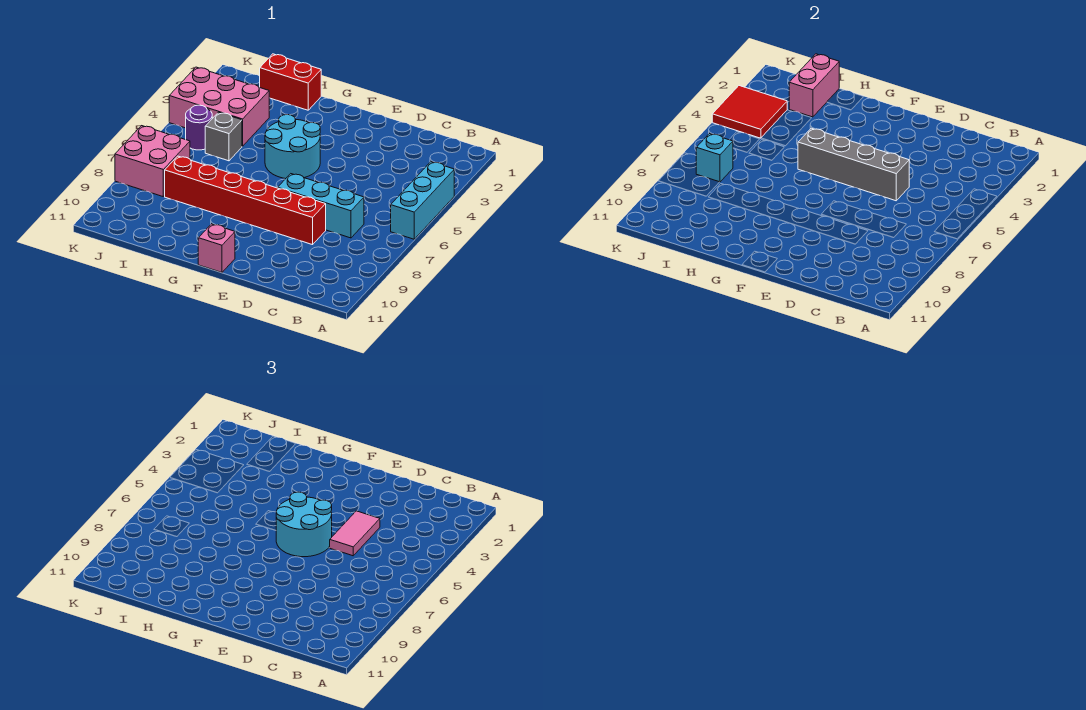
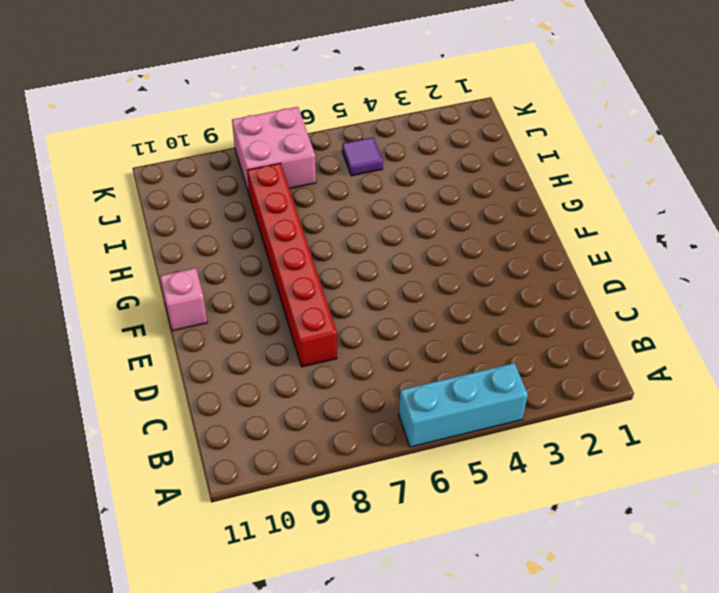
purple tile J5 level 1 -> purple round brick J5 level 1
none -> cyan brick C7:E7 level 1
none -> cyan round brick F4:G5 level 1
none -> red brick H1:I1 level 1

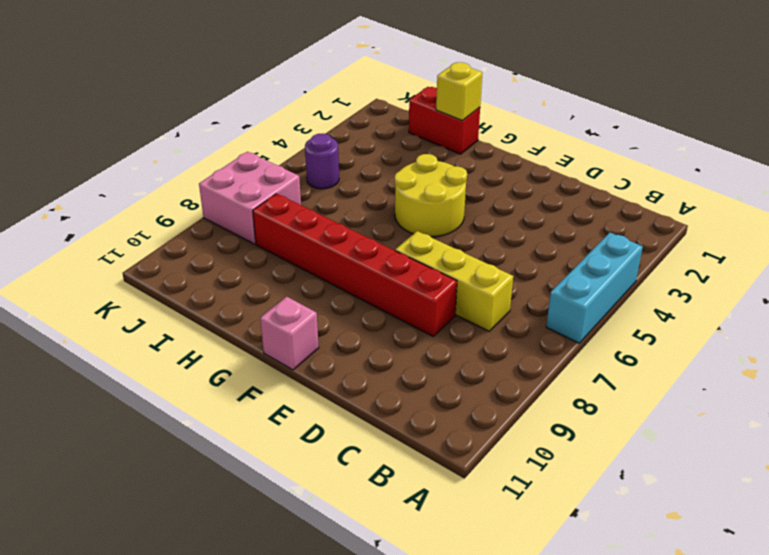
yellow brick C7:E7 level 1 -> cyan brick C7:E7 level 1
yellow round brick F4:G5 level 1 -> cyan round brick F4:G5 level 1
yellow brick H1 level 2 -> none
none -> pink brick I3:K4 level 1
none -> grey brick I5 level 1
none -> grey brick D5:G5 level 2

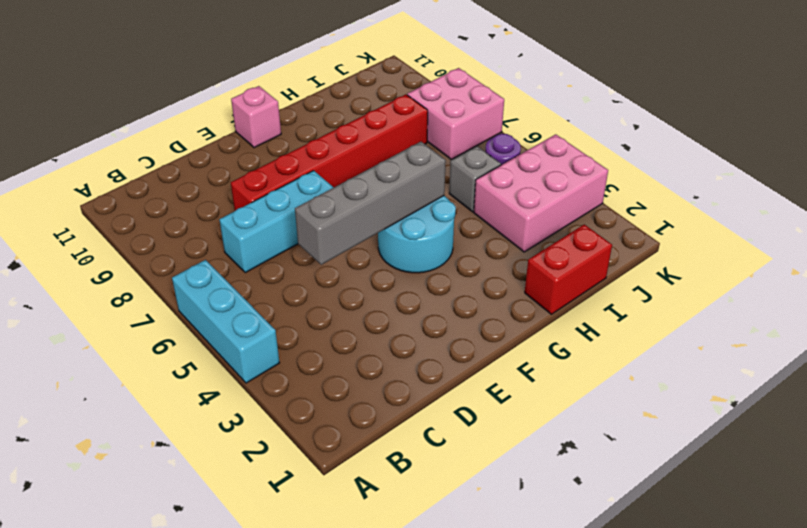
none -> pink brick I1:I2 level 2
none -> red tile J3:K4 level 2
none -> cyan brick J7 level 2

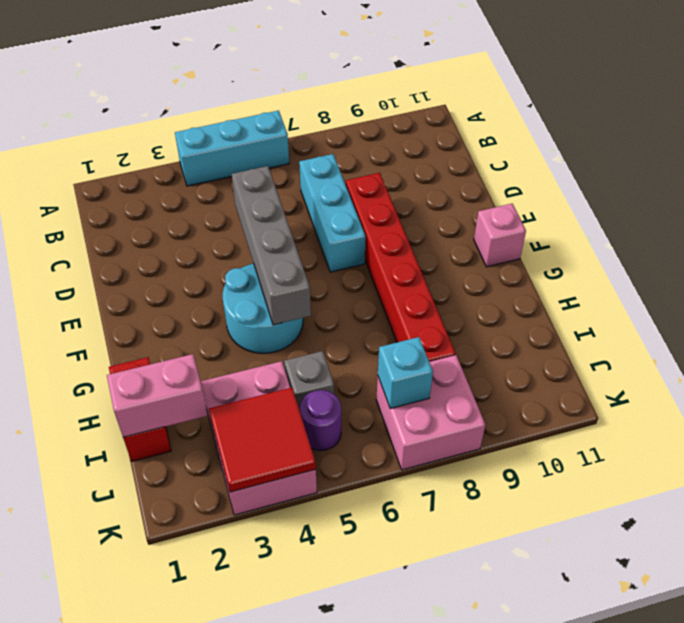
none -> pink tile D4:D5 level 3
none -> cyan round brick E5:F6 level 3

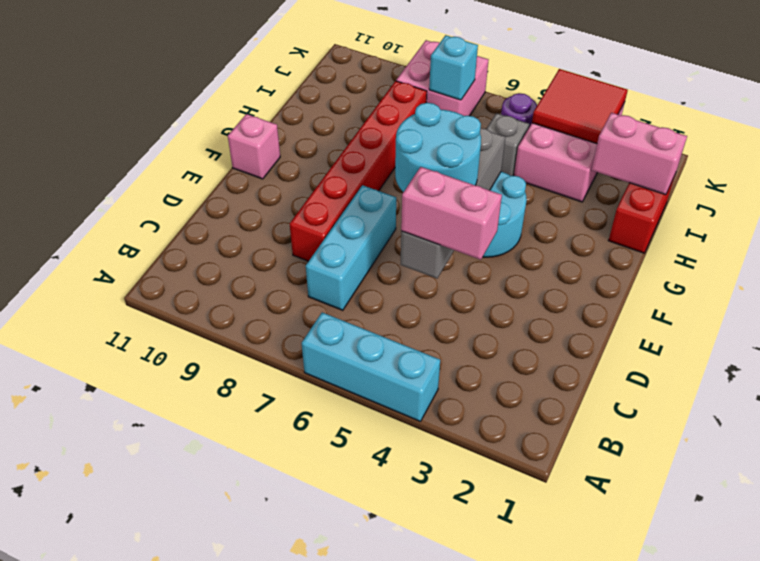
pink brick D4:D5 level 3 -> pink tile D4:D5 level 3

